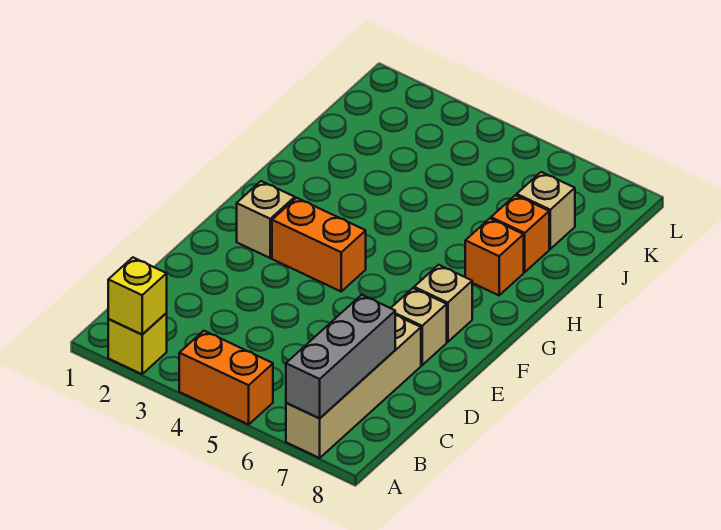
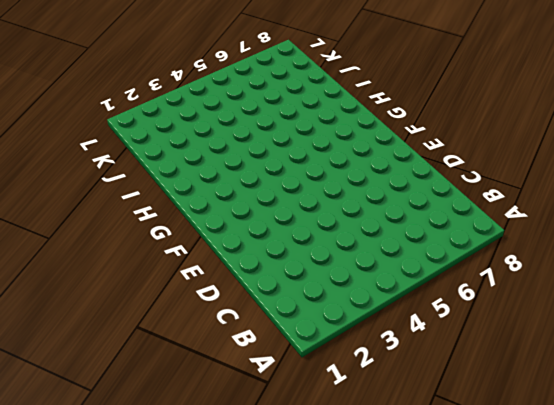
none -> yellow brick A2 level 1
none -> orange brick A4:A5 level 1
none -> tan brick A7:D7 level 1

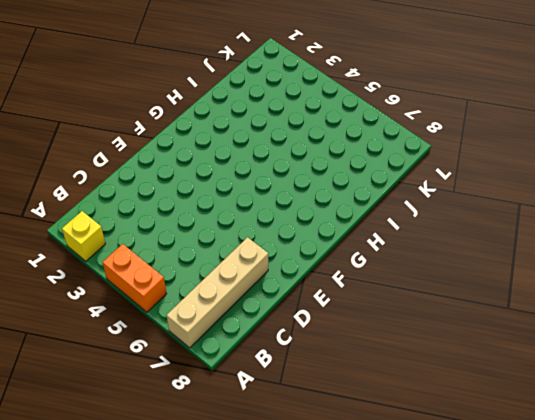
none -> tan brick E7 level 1
none -> tan brick F2 level 1
none -> orange brick F3:F4 level 1

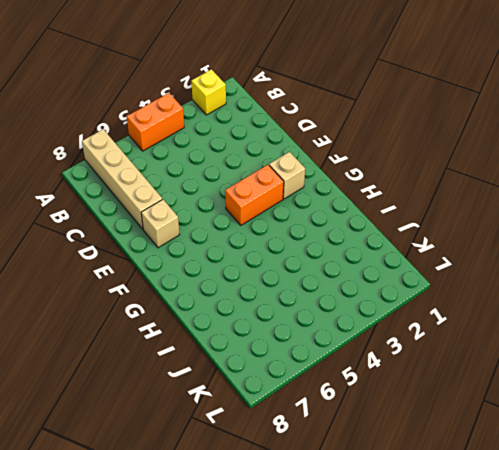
none -> tan brick F7 level 1
none -> orange brick H7 level 1
none -> orange brick I7 level 1

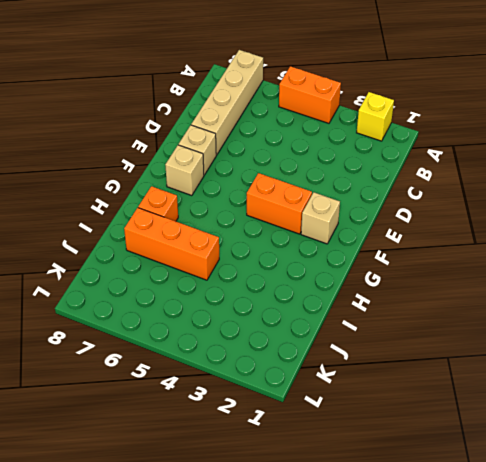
orange brick I5:I7 level 1 -> orange brick I7 level 1
none -> tan brick J7 level 1
none -> yellow brick A2 level 2
none -> grey brick A7:C7 level 2

